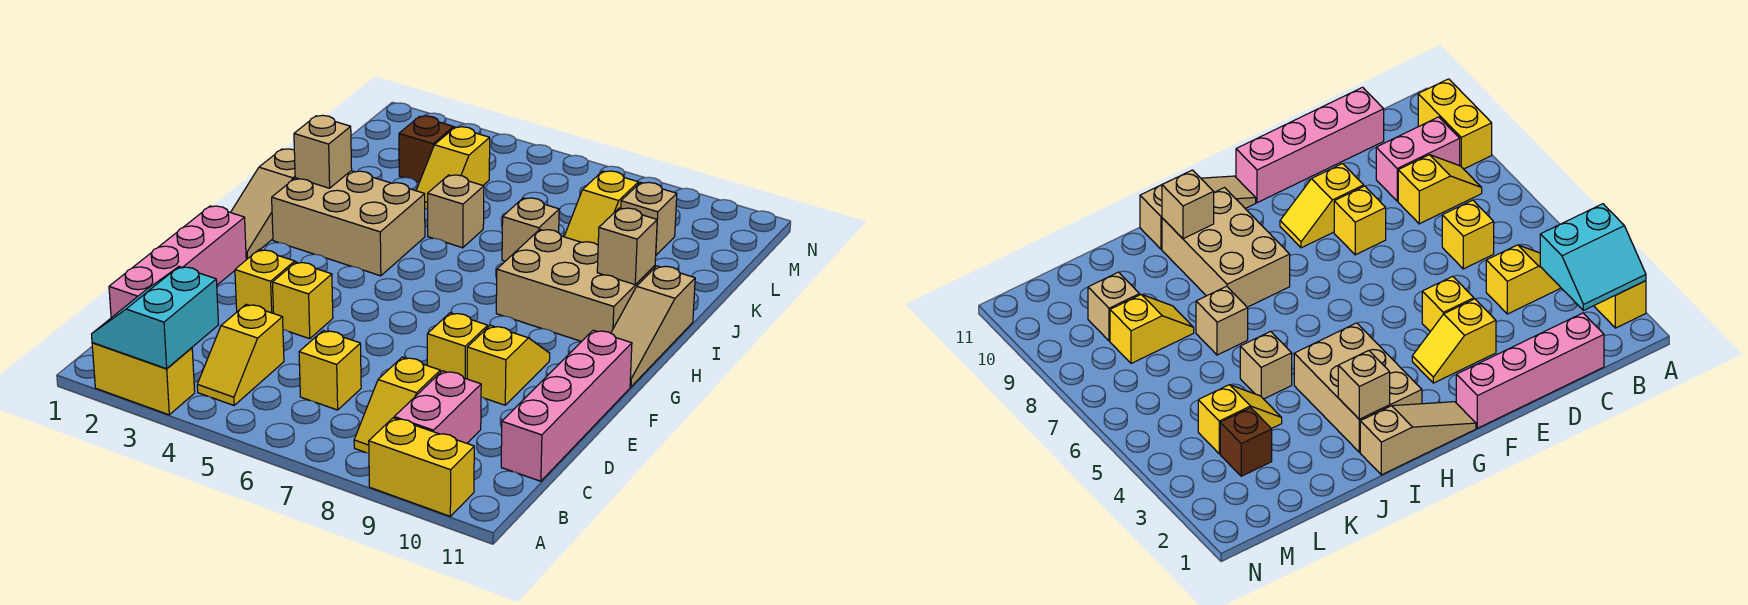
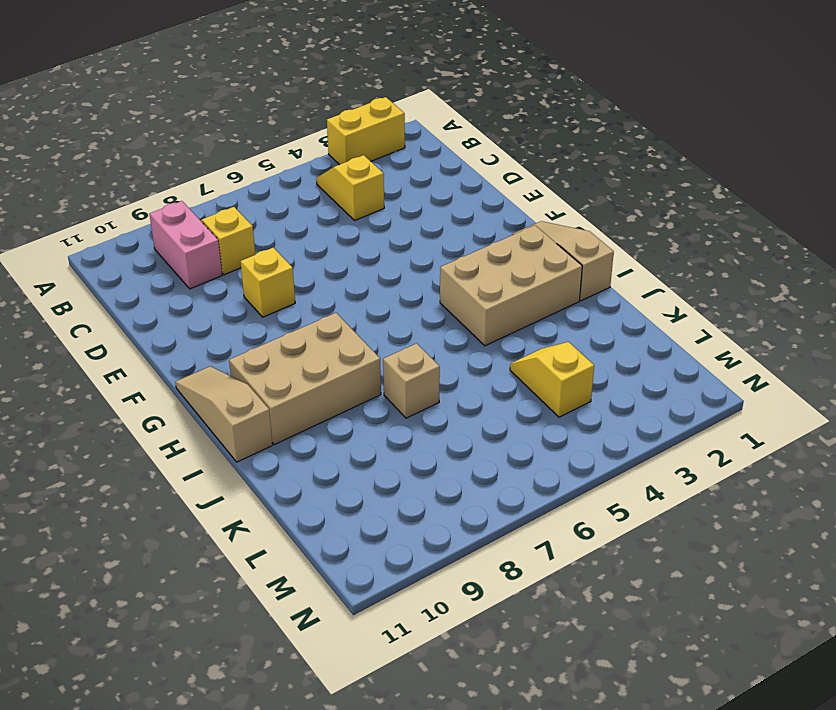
none -> yellow brick A9:A10 level 1
none -> pink brick C1:F1 level 1
none -> yellow brick C6 level 1

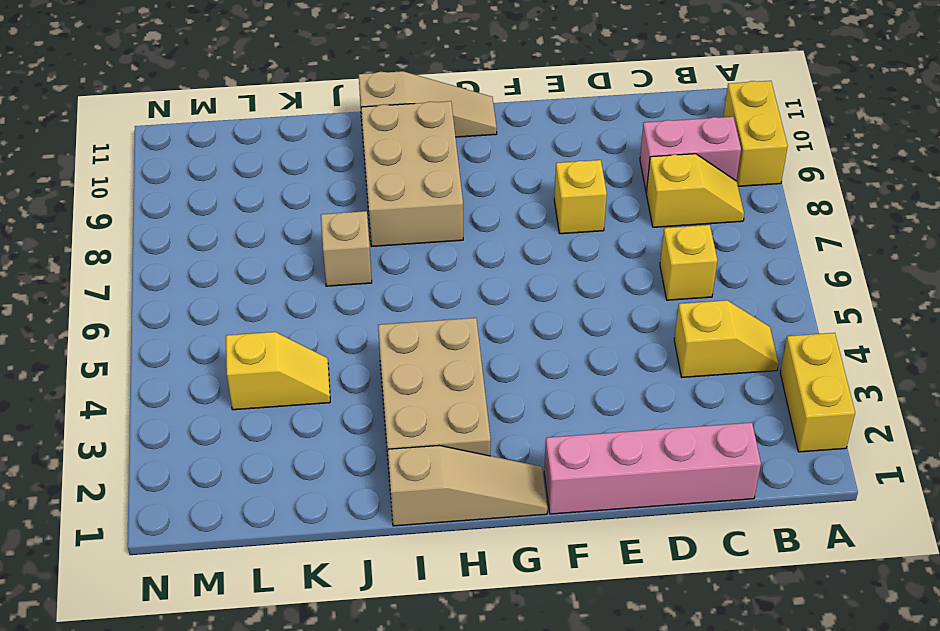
none -> pink brick C11:F11 level 1
none -> yellow slope E3:F3 level 1 top E
none -> yellow brick E4 level 1

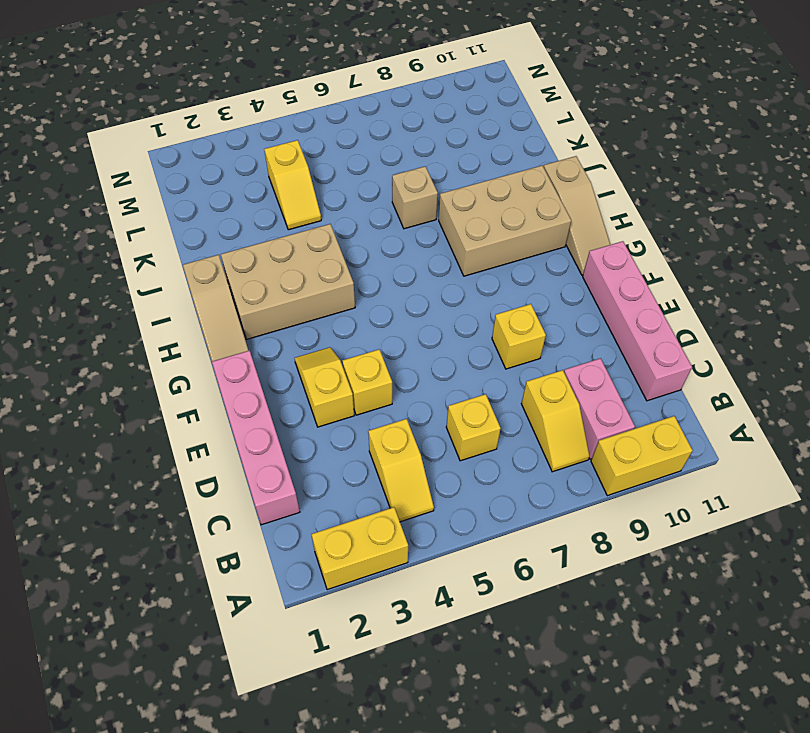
none -> yellow slope E9:F9 level 1 top E
none -> tan brick J5 level 1
none -> yellow slope K8:L8 level 1 top L

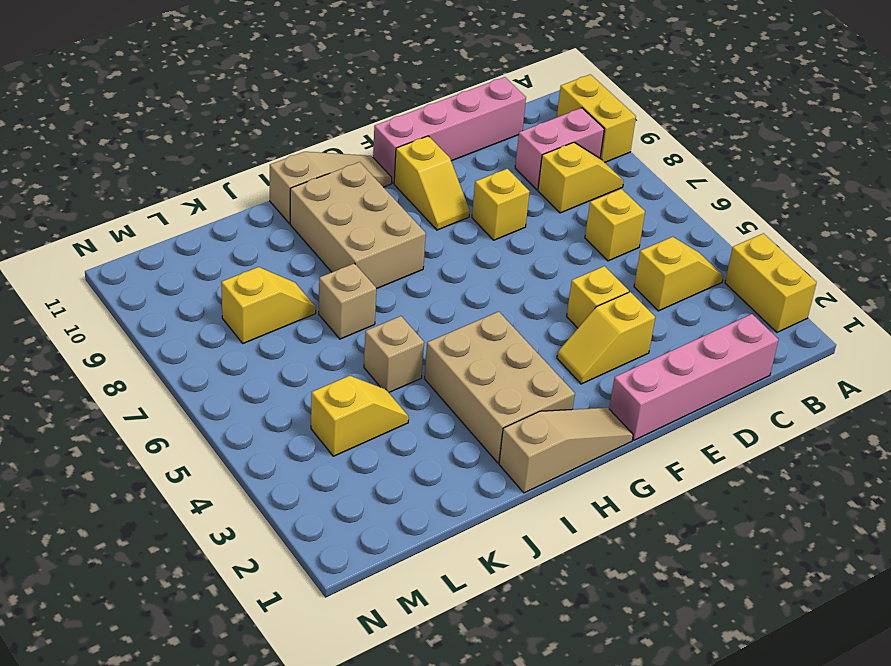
yellow slope F9:F10 level 1 top 10 -> yellow slope E9:F9 level 1 top E
none -> brown brick L3 level 1
none -> tan brick L9 level 1
none -> cyan slope A2:B3 level 2 top 3

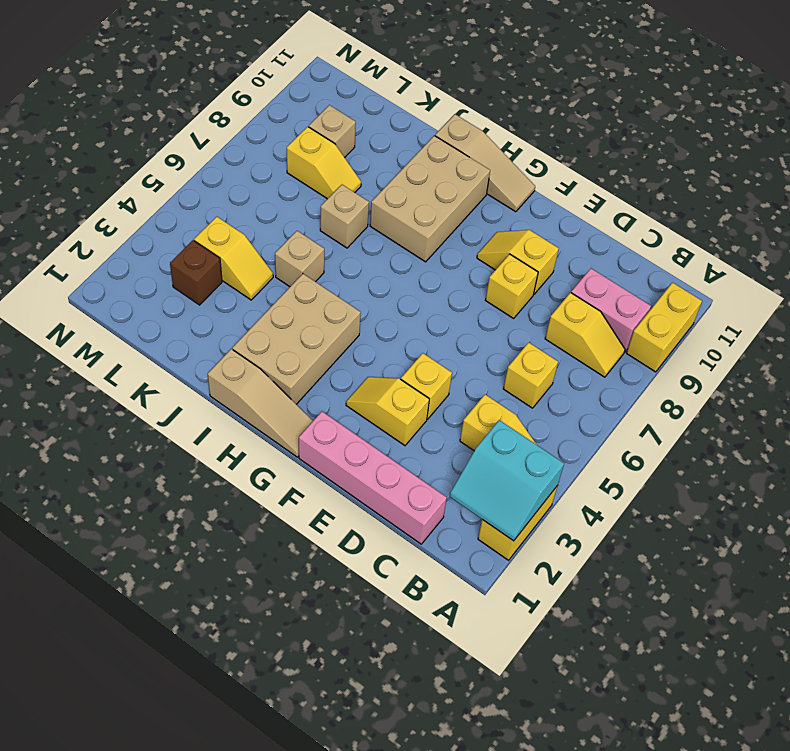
none -> pink brick C11:F11 level 1
none -> tan brick I2 level 2
none -> tan brick I10 level 2

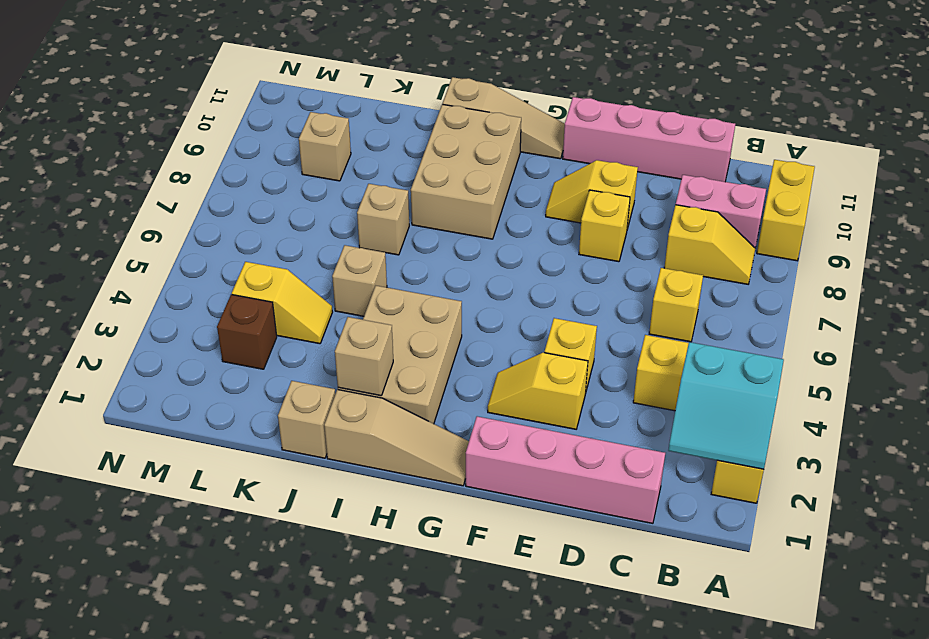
tan brick J1 level 1 -> tan brick I10 level 2
none -> yellow slope K8:L8 level 1 top L

